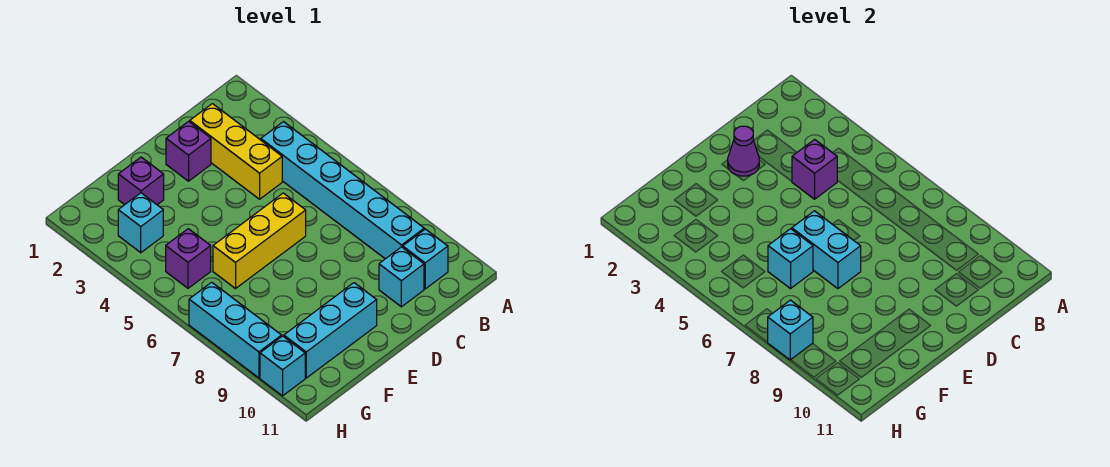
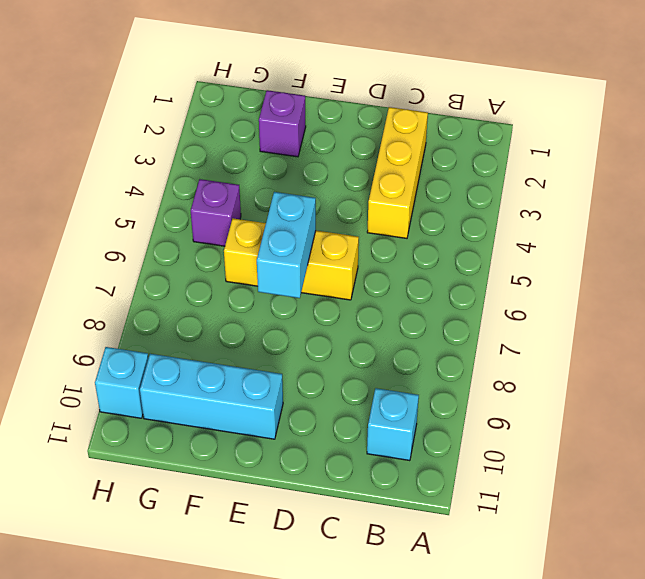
none -> cyan brick B4:B9 level 1
none -> cyan brick C10 level 1
none -> purple brick D2 level 1

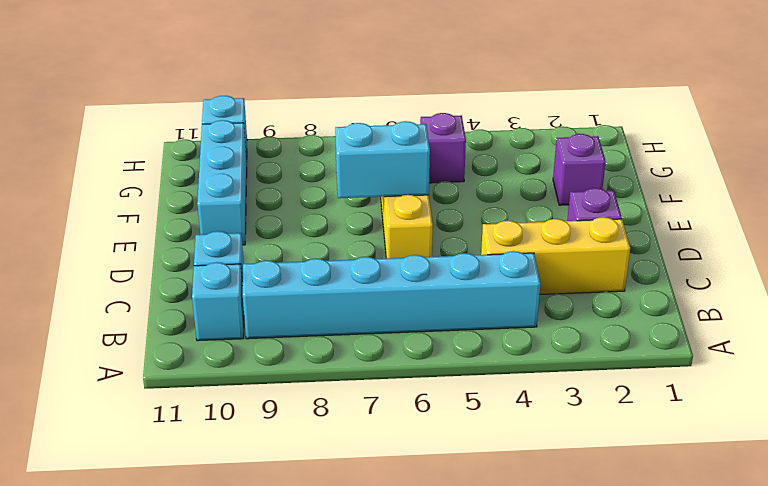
none -> cyan brick G3 level 1
none -> cyan brick H7:H9 level 1
none -> purple brick C4 level 2

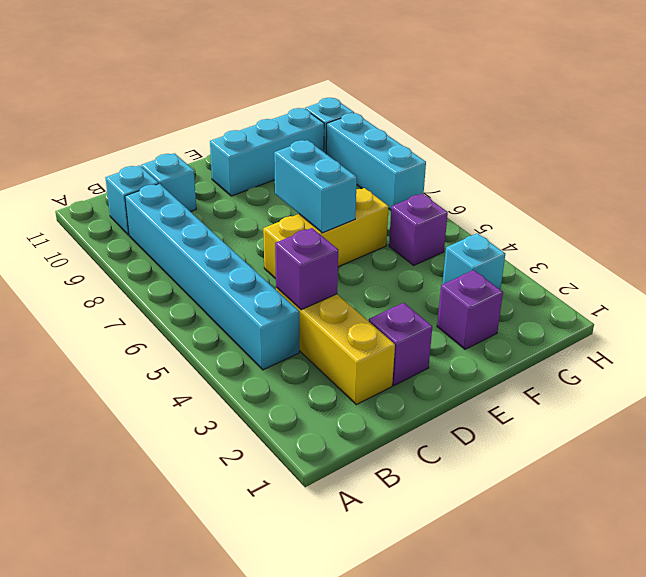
none -> purple cone D2 level 2
none -> cyan brick F6 level 2
none -> cyan brick H8 level 2

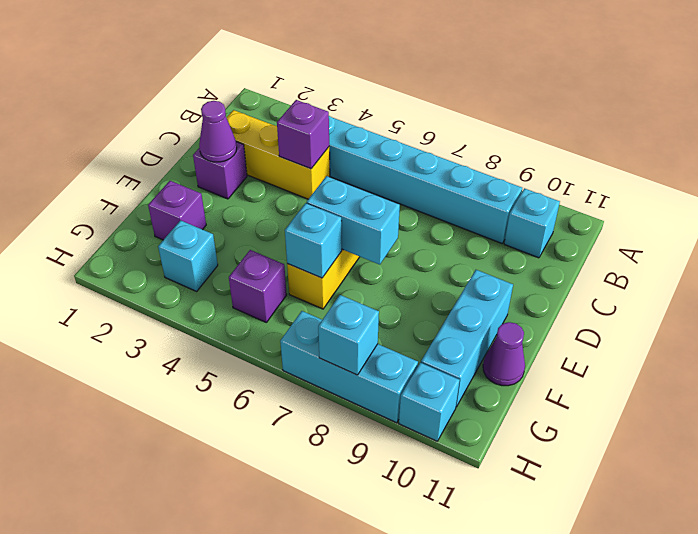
purple cone F11 level 1 -> none
none -> cyan brick C10 level 1

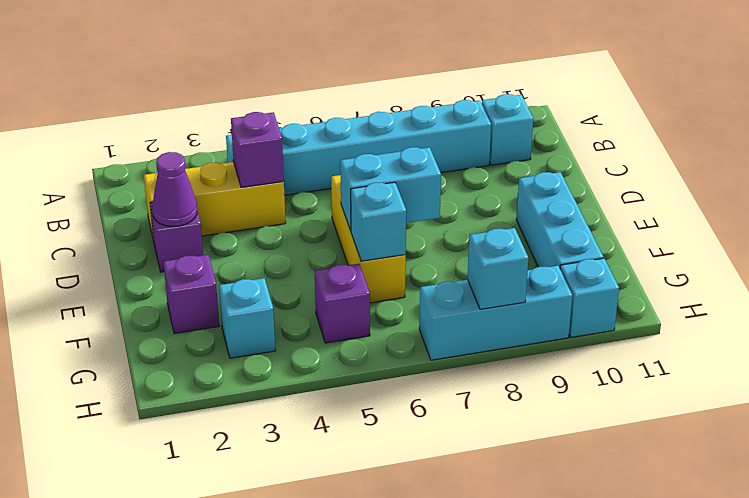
none -> cyan brick C10 level 1

